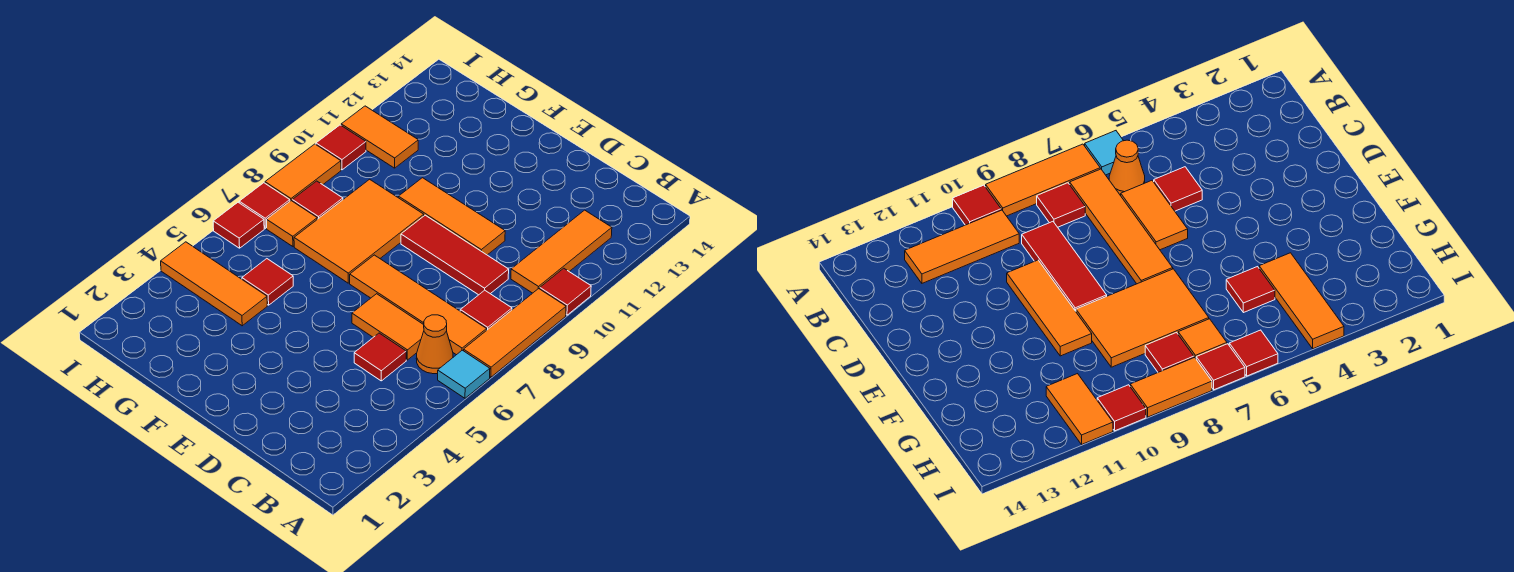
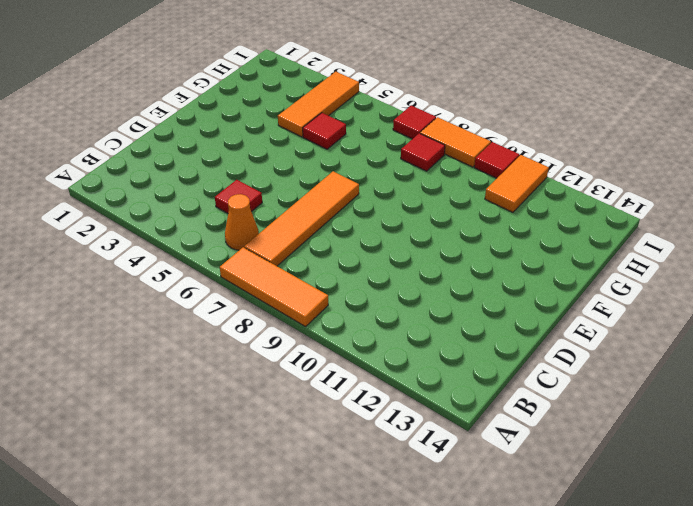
none -> cyan tile A6 level 1
none -> red tile A10 level 1
none -> red tile B8 level 1

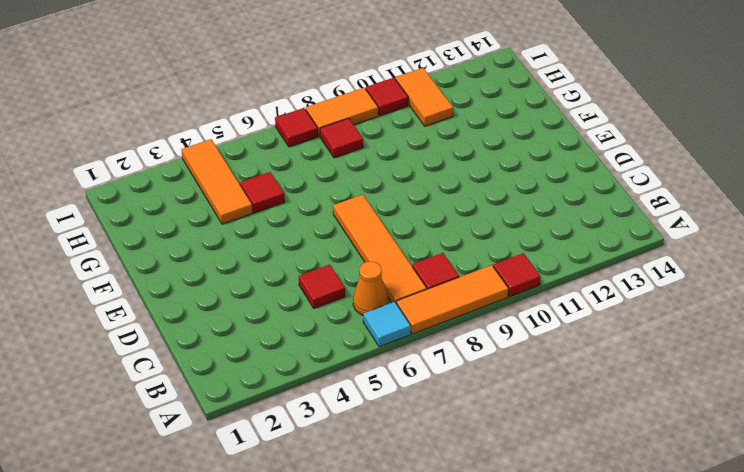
none -> orange tile B10:B12 level 1
none -> orange tile C6:D6 level 1
none -> red tile C9:E9 level 1

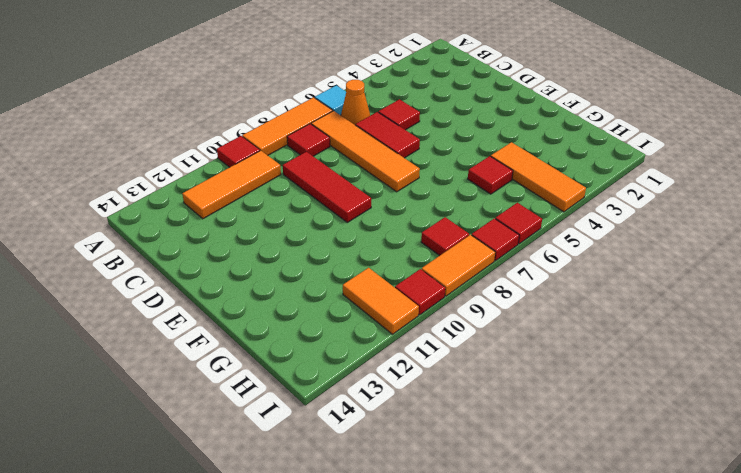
red tile C6:D6 level 1 -> orange tile C6:D6 level 1
none -> orange tile D10:F10 level 1
none -> orange tile F7:G9 level 1
none -> orange tile H7 level 1

